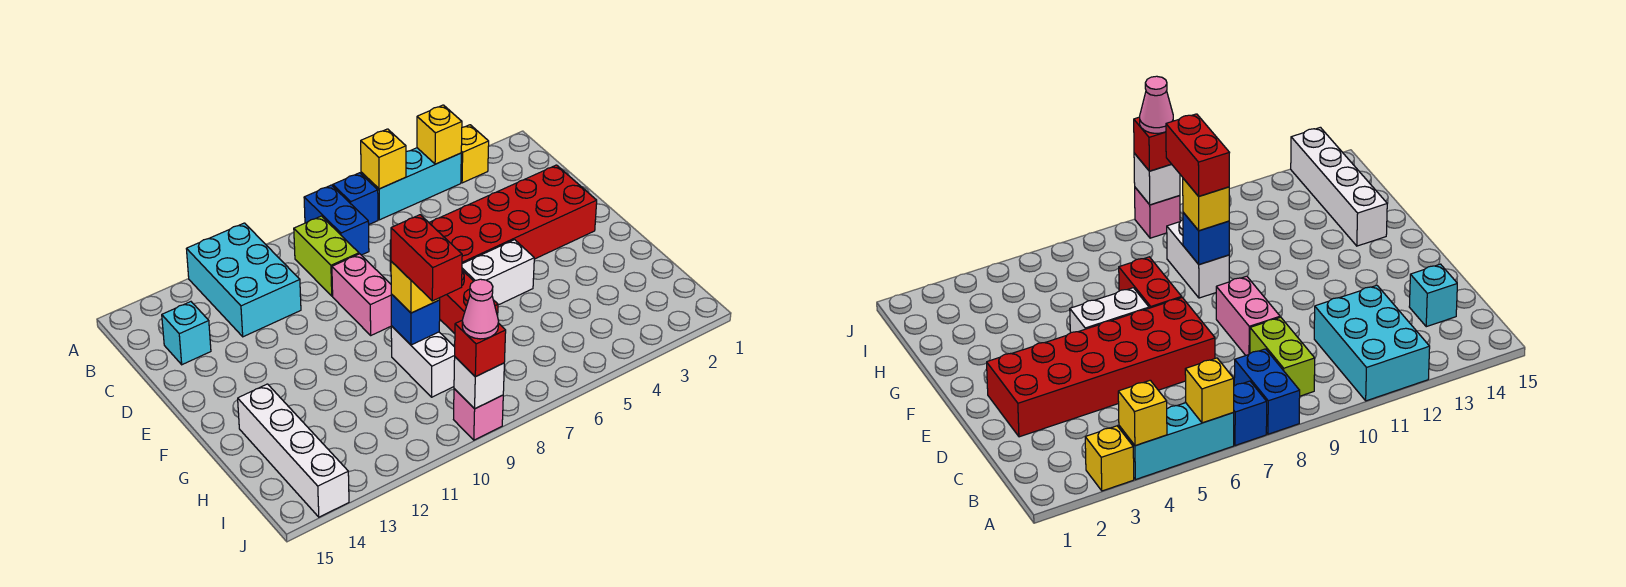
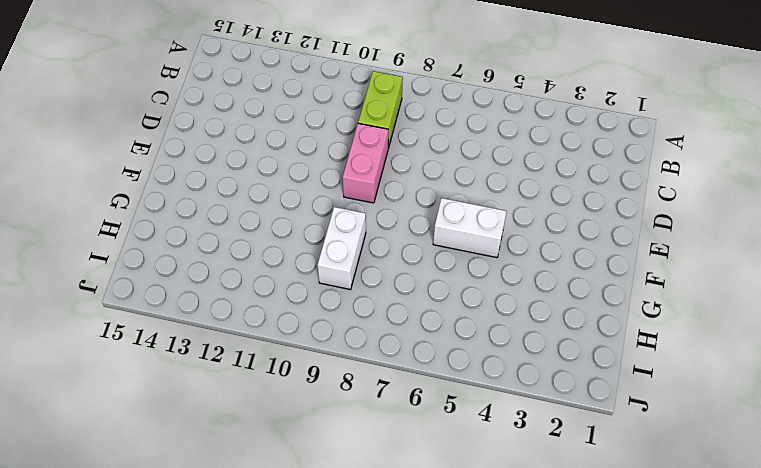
none -> yellow brick A3 level 1
none -> cyan brick A4:A6 level 1
none -> blue brick A7 level 1

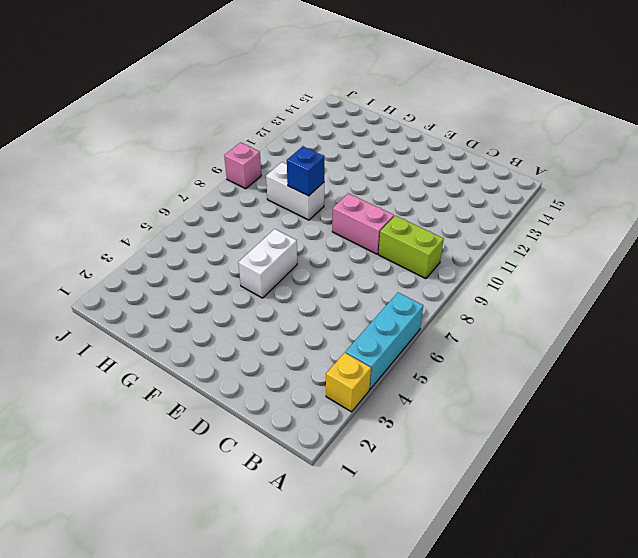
none -> blue brick A7 level 1
none -> blue brick A8:B8 level 1
none -> cyan brick A11:C12 level 1

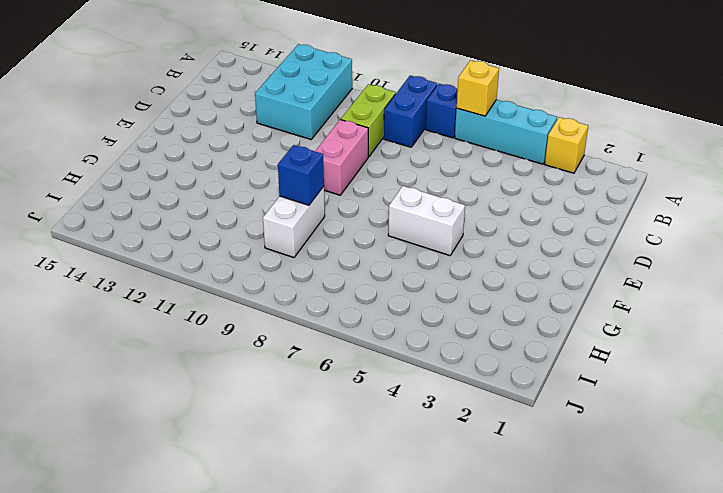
none -> cyan brick C14 level 1
none -> red brick D2:E7 level 1
none -> red brick F7:G7 level 1

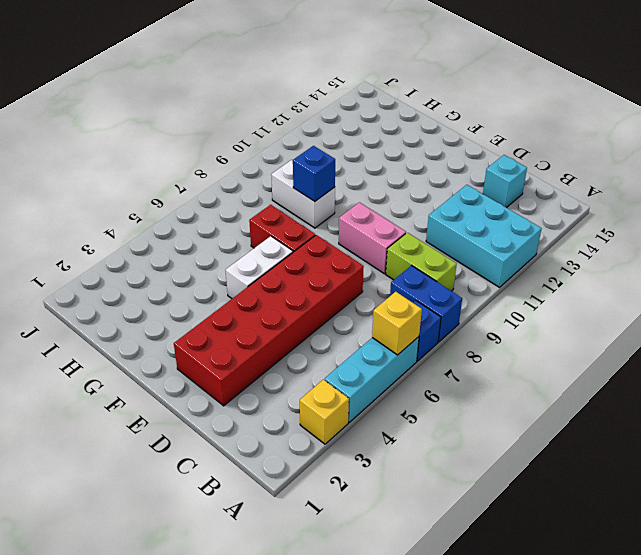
none -> white brick G14:J14 level 1
none -> pink brick J9 level 1
none -> yellow brick A4 level 2

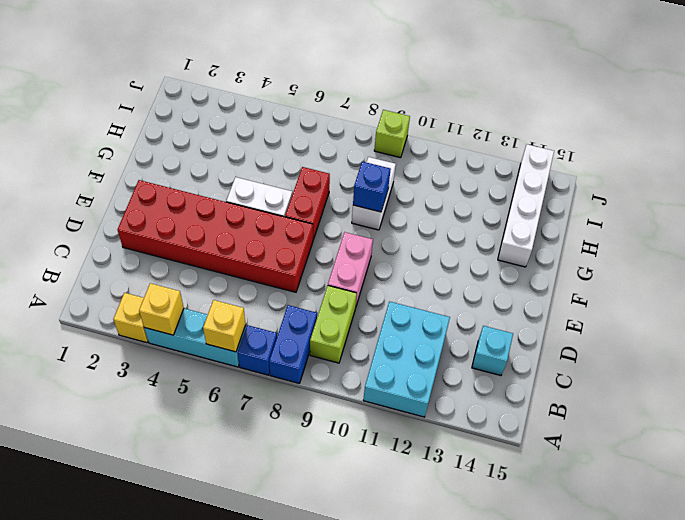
lime brick J9 level 1 -> pink brick J9 level 1
none -> white brick J9 level 2
none -> yellow brick G9 level 3
none -> red brick J9 level 3

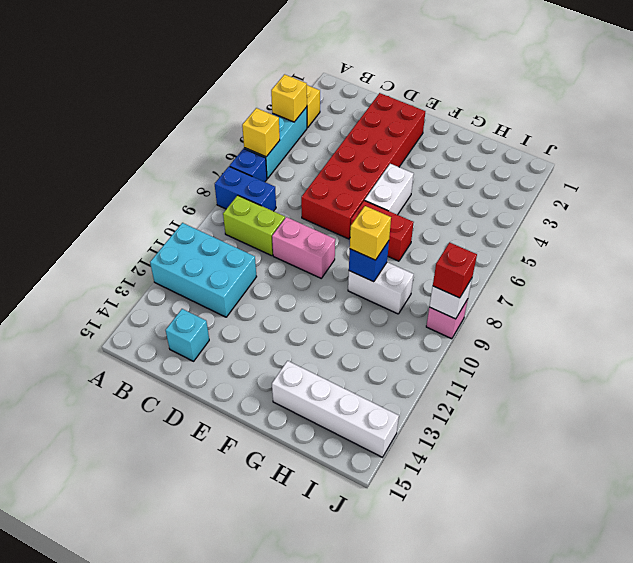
none -> red brick G9:H9 level 4
none -> pink cone J9 level 4

